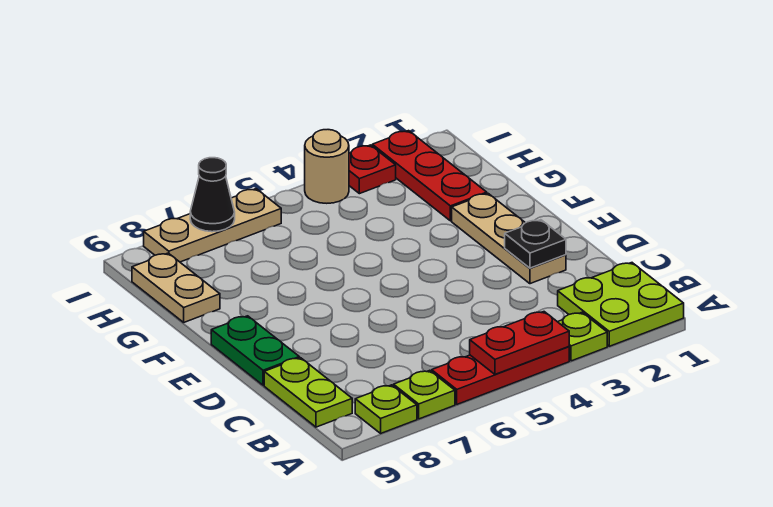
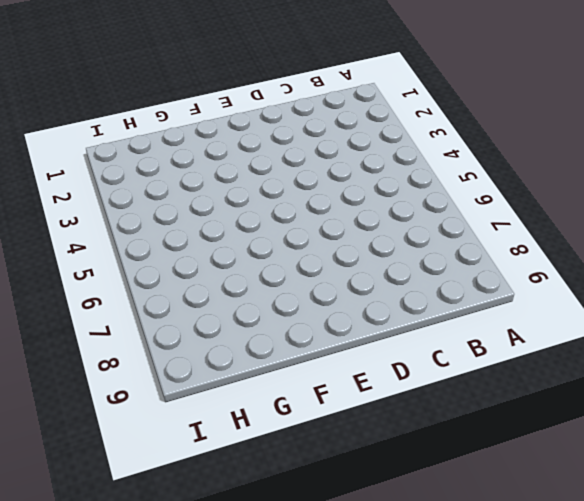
none -> lime plate A1:B2 level 1
none -> lime plate A3 level 1
none -> red plate A4:A6 level 1

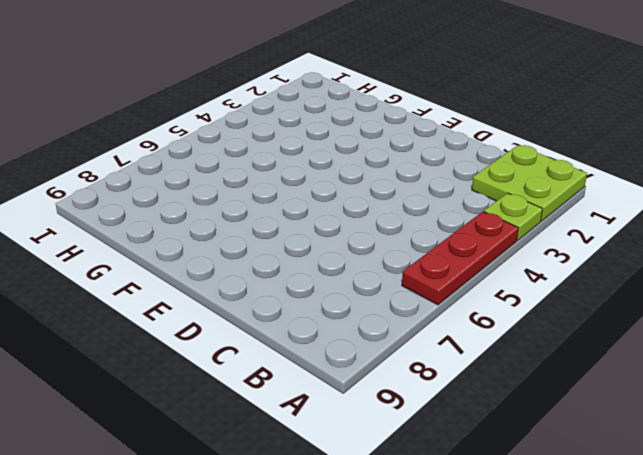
none -> lime plate A7 level 1
none -> lime plate A8 level 1
none -> lime plate B9:C9 level 1

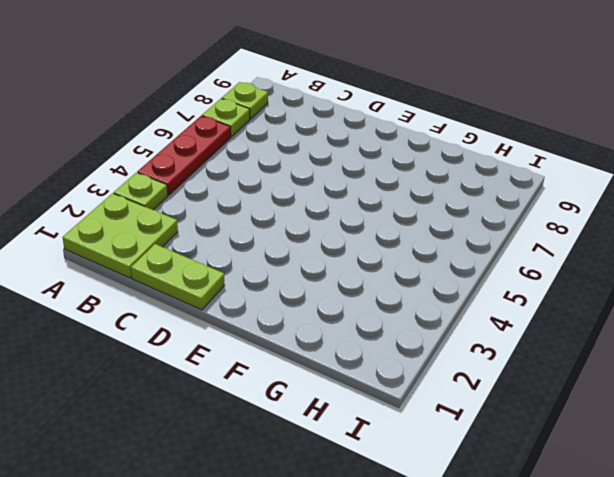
lime plate C1:D1 level 1 -> lime plate B9:C9 level 1
none -> tan plate D2:F2 level 1
none -> green plate D9:E9 level 1
none -> red plate G2:I2 level 1

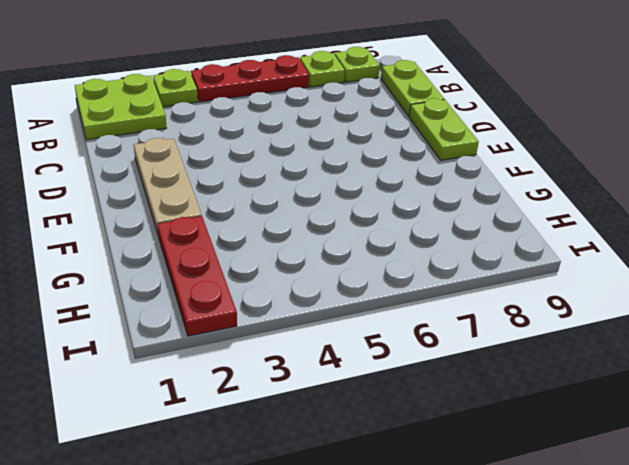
lime plate D9:E9 level 1 -> green plate D9:E9 level 1
none -> tan plate G9:H9 level 1
none -> red plate I3 level 1
none -> tan round brick I4 level 1

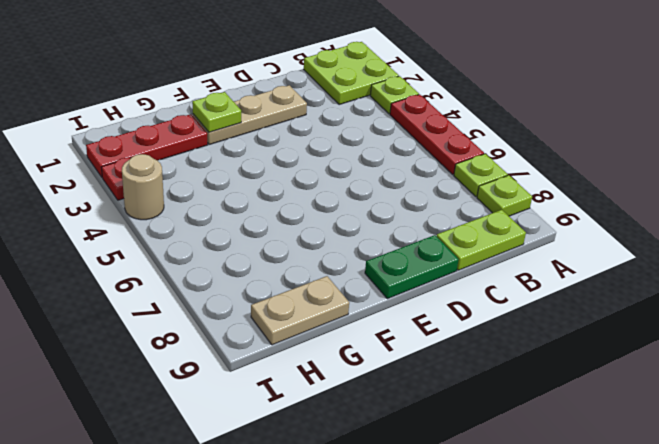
lime plate F2 level 2 -> none
none -> tan plate I6:I8 level 1
none -> red plate A4:A5 level 2
none -> black plate D2 level 2

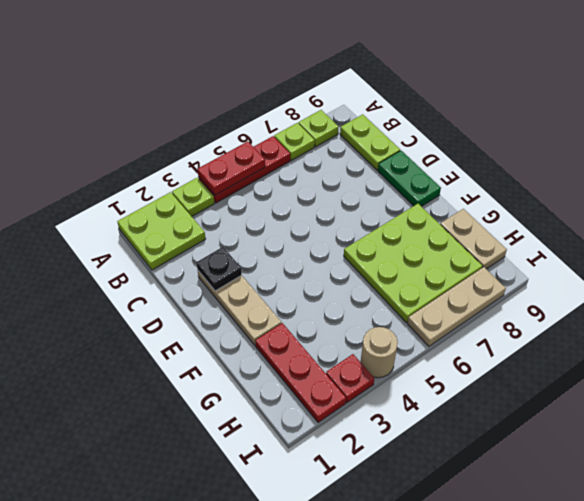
lime plate F6:H8 level 1 -> none
none -> black cone I7 level 2

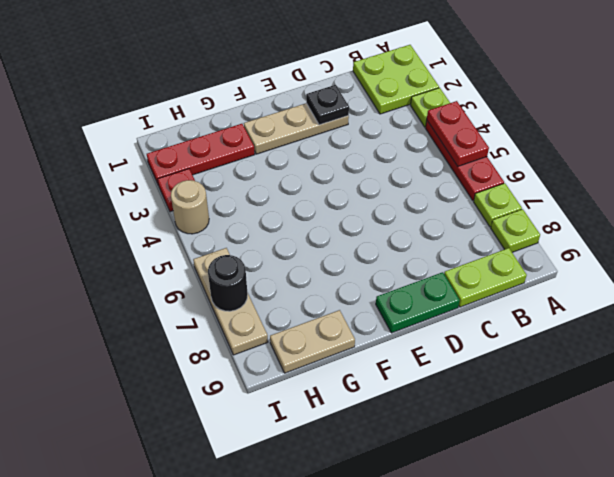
black round brick I7 level 2 -> black cone I7 level 2

